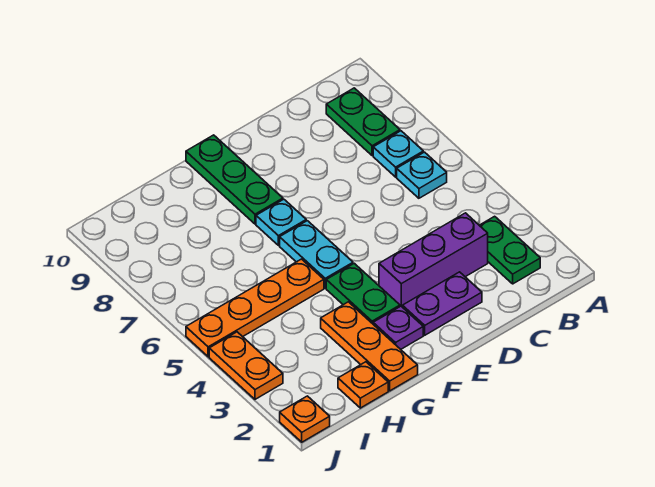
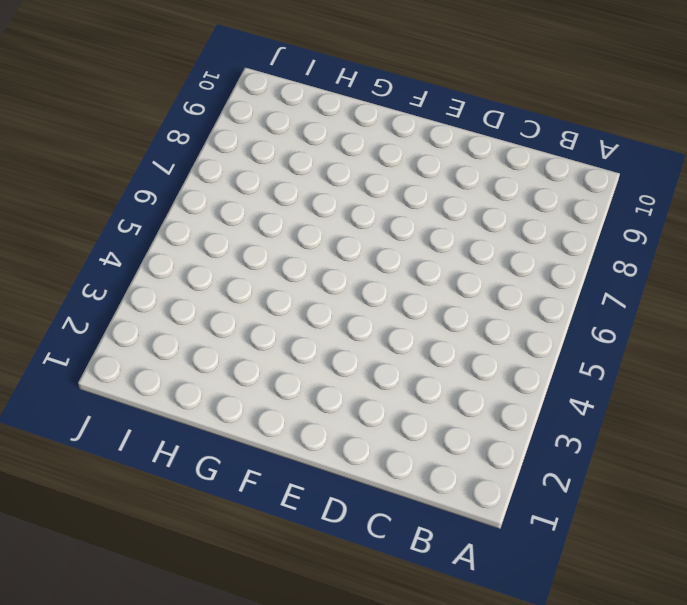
none -> green plate B2:B3 level 1
none -> cyan plate B6 level 1
none -> cyan plate B7 level 1

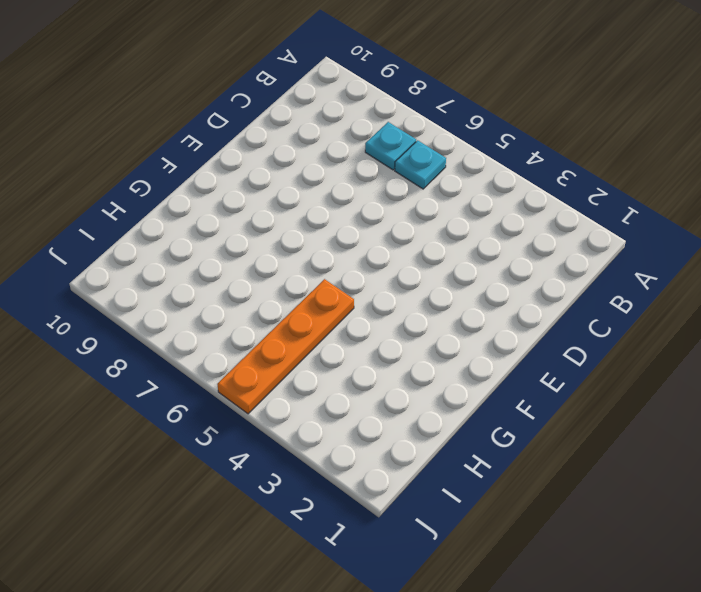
none -> green plate B2:B3 level 1
none -> green plate B8:B9 level 1
none -> purple brick C3:E3 level 1

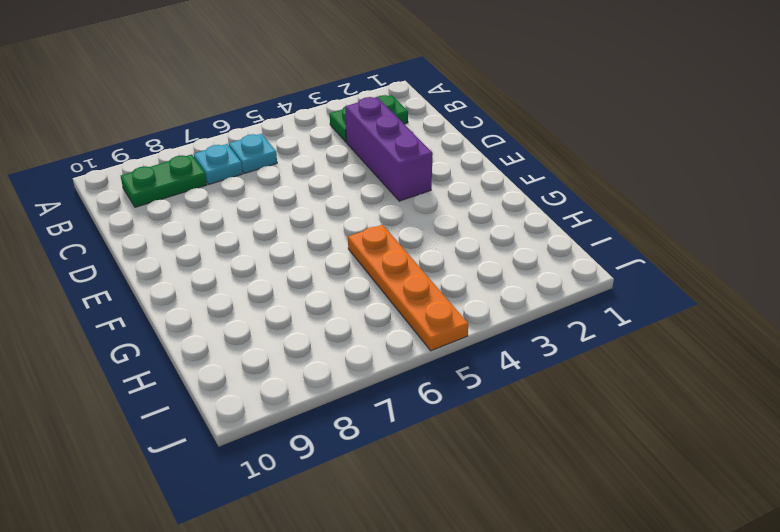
none -> purple plate D2:E2 level 1
none -> purple plate F2 level 1
none -> green plate F3:F4 level 1

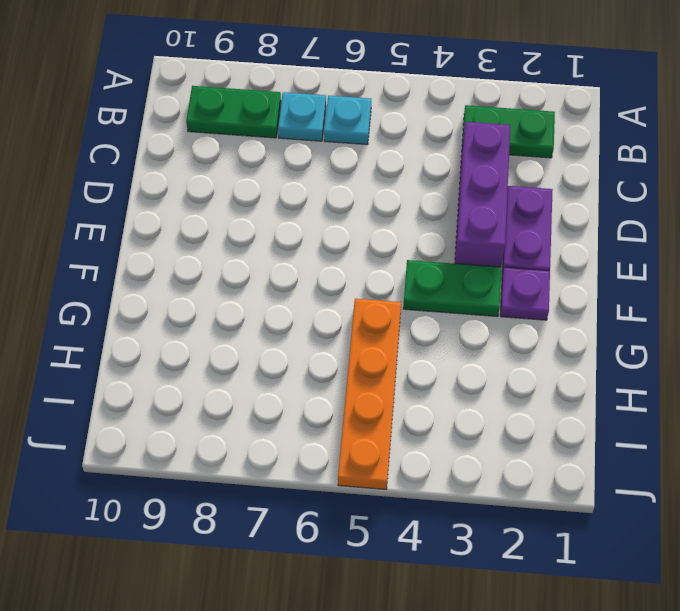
none -> cyan plate F5:F6 level 1
none -> cyan plate F7 level 1
none -> green plate F8:F10 level 1

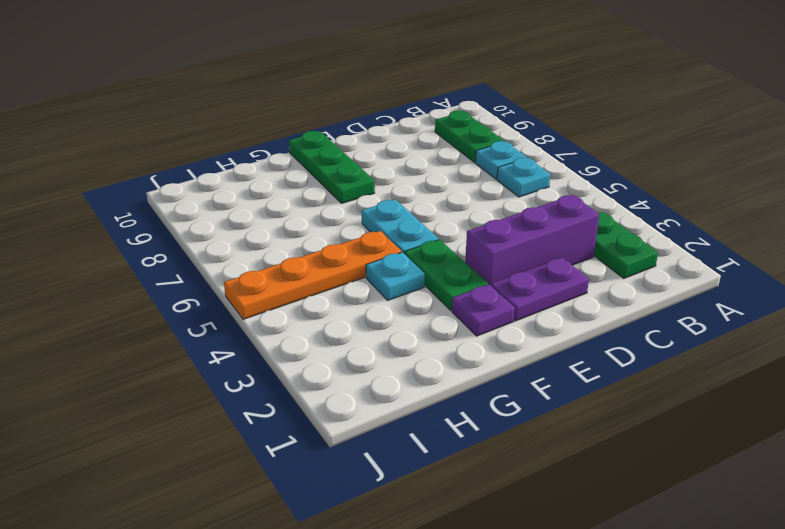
cyan plate G4 level 1 -> cyan plate F7 level 1
none -> orange plate G1:G3 level 1
none -> orange plate H1 level 1
none -> orange plate J1 level 1

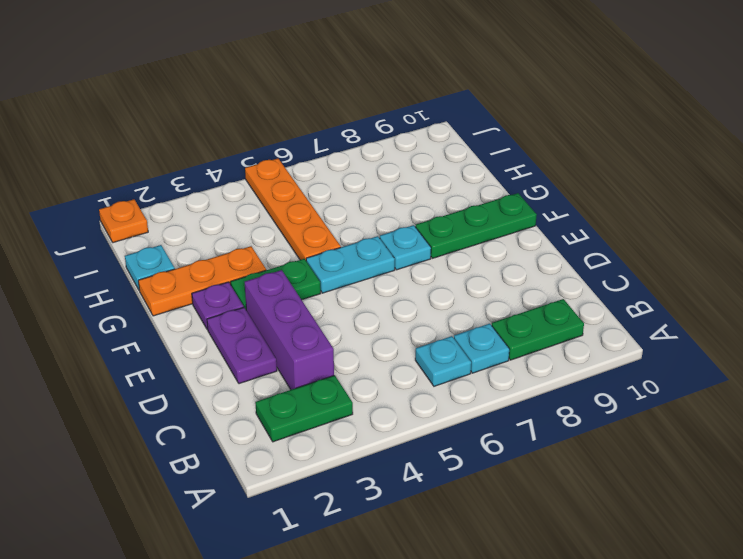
cyan plate H1 level 1 -> orange plate H1 level 1
none -> orange plate J3:J4 level 1

